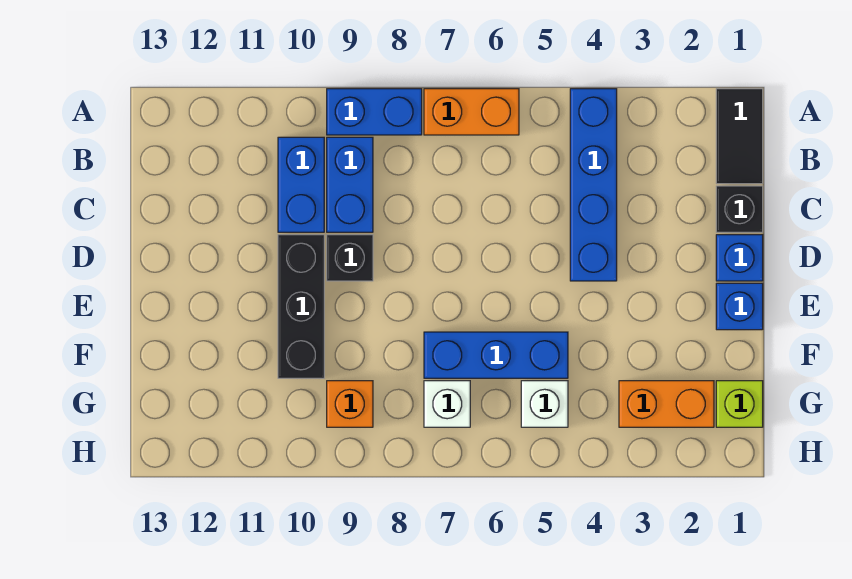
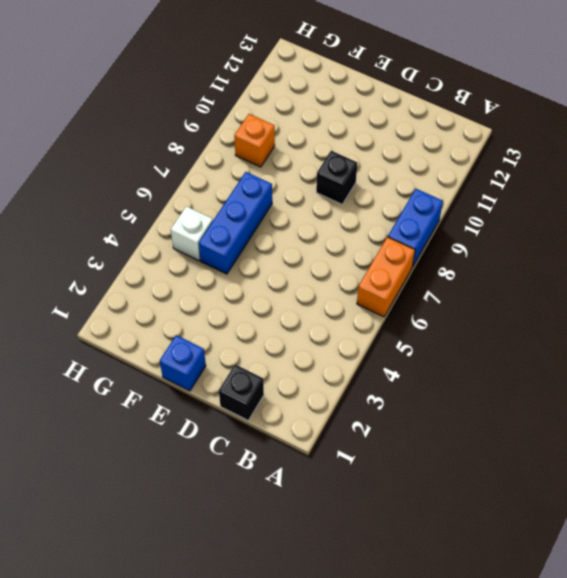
none -> black tile A1:B1 level 1
none -> blue brick A4:D4 level 1
none -> blue brick B9:C9 level 1

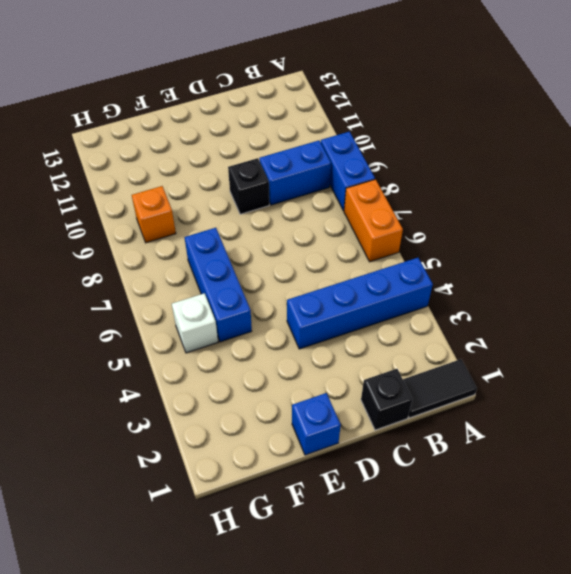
none -> blue brick B10:C10 level 1
none -> blue brick D1 level 1
none -> black brick D10:F10 level 1

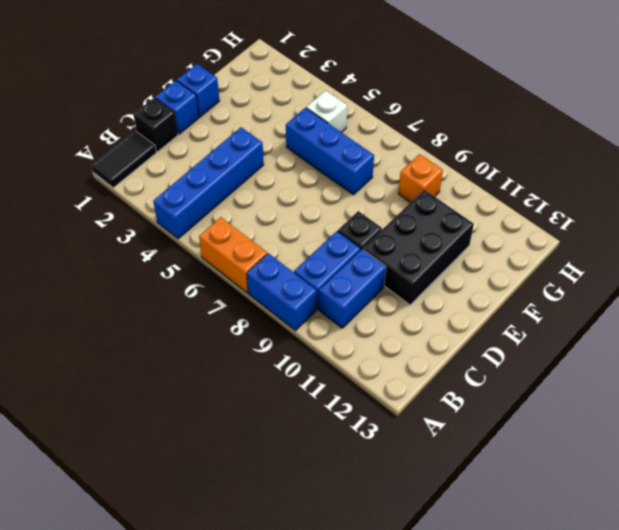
black brick D10:F11 level 1 -> black brick D10:F10 level 1
none -> lime brick G1 level 1
none -> orange brick G2:G3 level 1
none -> white brick G7 level 1

